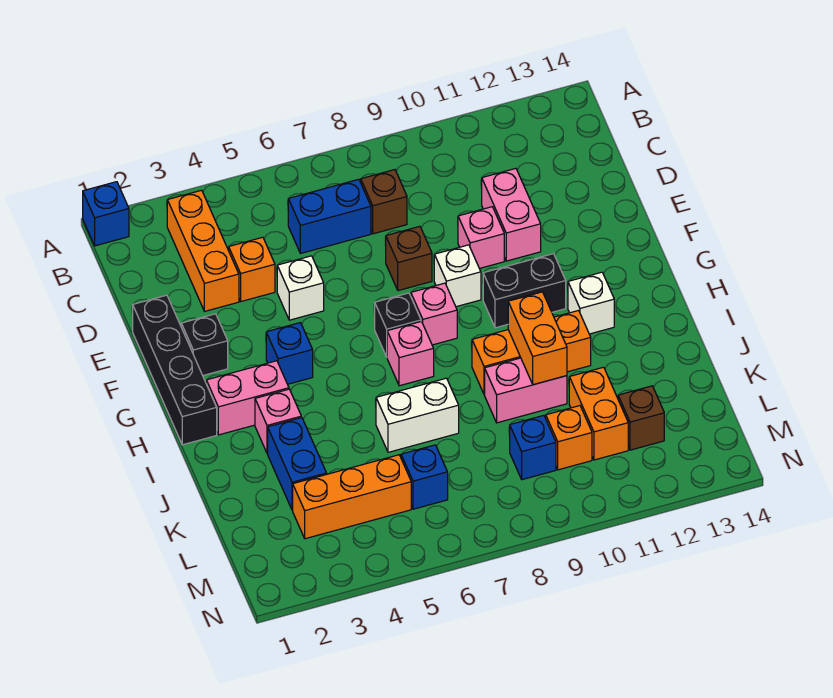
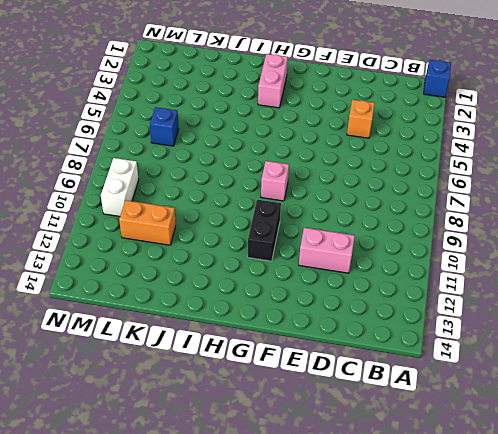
white brick M9:M10 level 1 -> white brick J6:J7 level 1
none -> orange brick B3:D3 level 1
none -> blue brick C6:C7 level 1
none -> brown brick C8 level 1
none -> black brick E1:H1 level 1

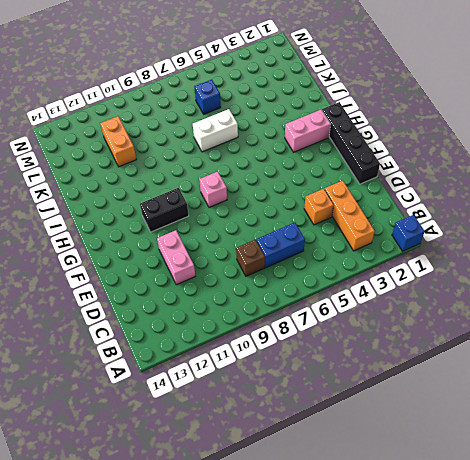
none -> white brick E5 level 1
none -> brown brick E8 level 1
none -> pink brick E10 level 1
none -> black brick F2 level 1

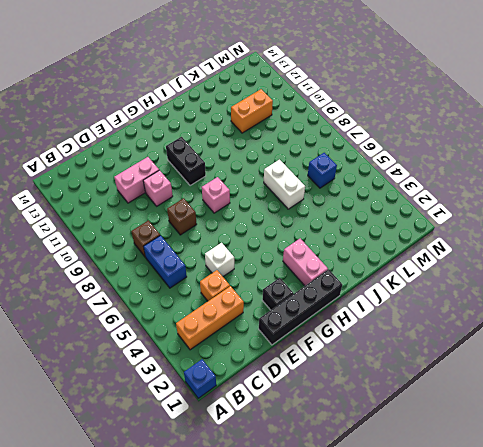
none -> white brick F9 level 1
none -> blue brick G4 level 1
none -> black brick G7 level 1
none -> pink brick H7 level 1

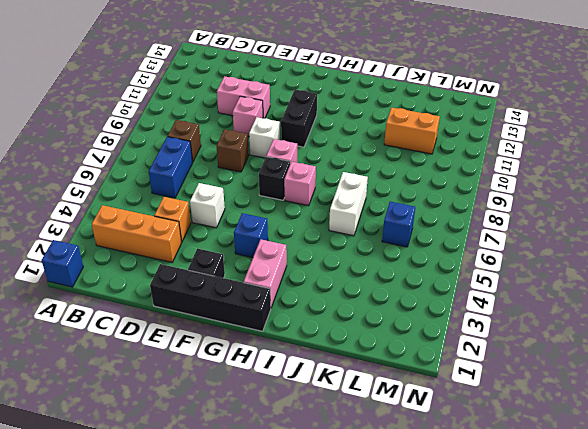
none -> white brick H12 level 1
none -> pink brick I3 level 1
none -> orange brick I9:I11 level 1
none -> blue brick J3:K3 level 1

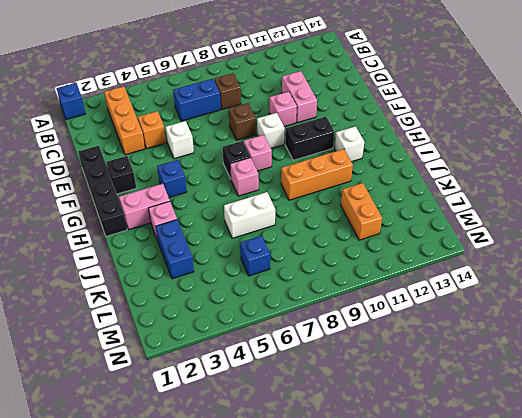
none -> pink brick J9:J10 level 1
none -> orange brick L3:L5 level 1
none -> blue brick L9 level 1
none -> orange brick L10 level 1

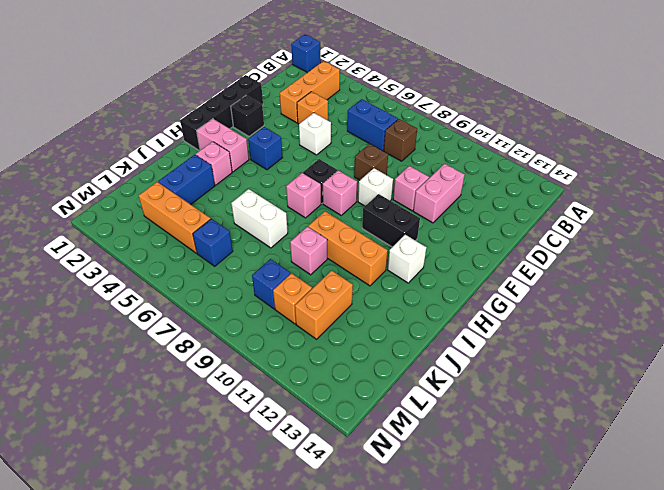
pink brick J9 level 1 -> pink brick J9:J10 level 1
none -> brown brick L12 level 1
none -> orange brick I10:J10 level 2

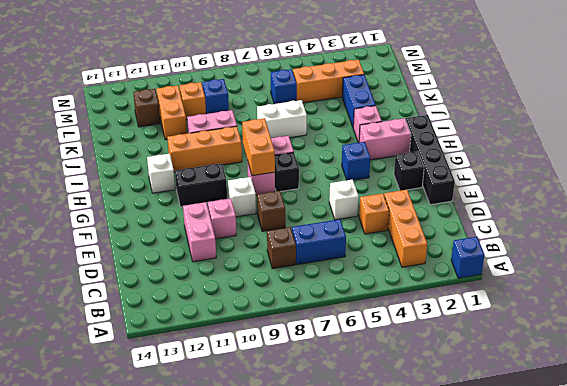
orange brick G8:H8 level 2 -> orange brick I10:J10 level 2

